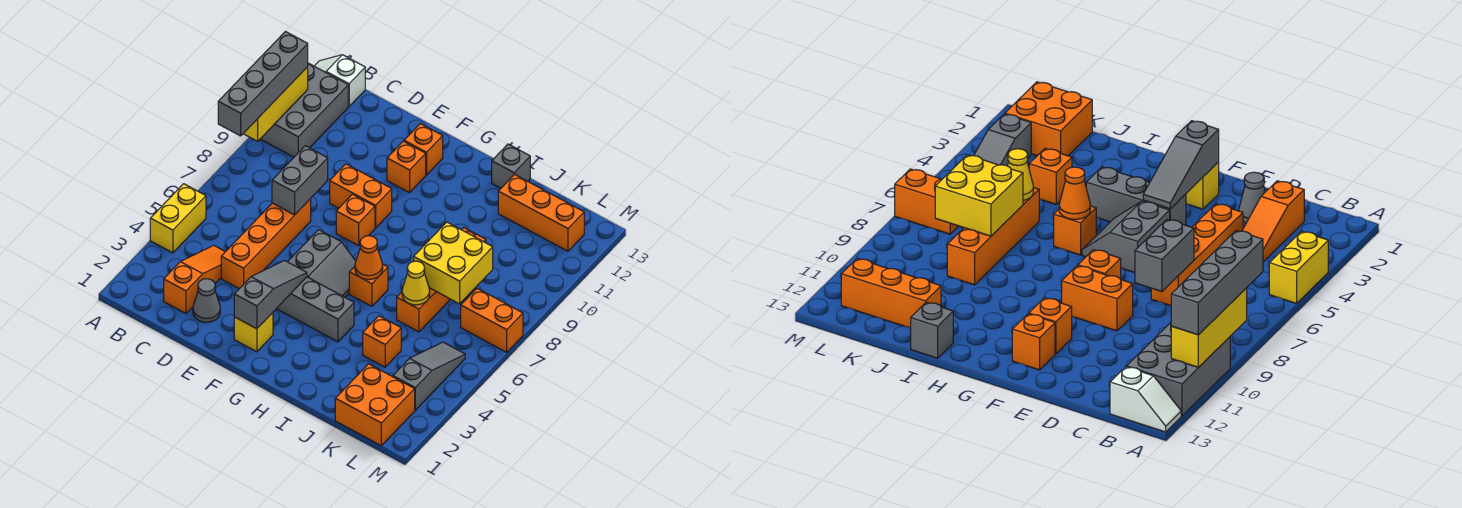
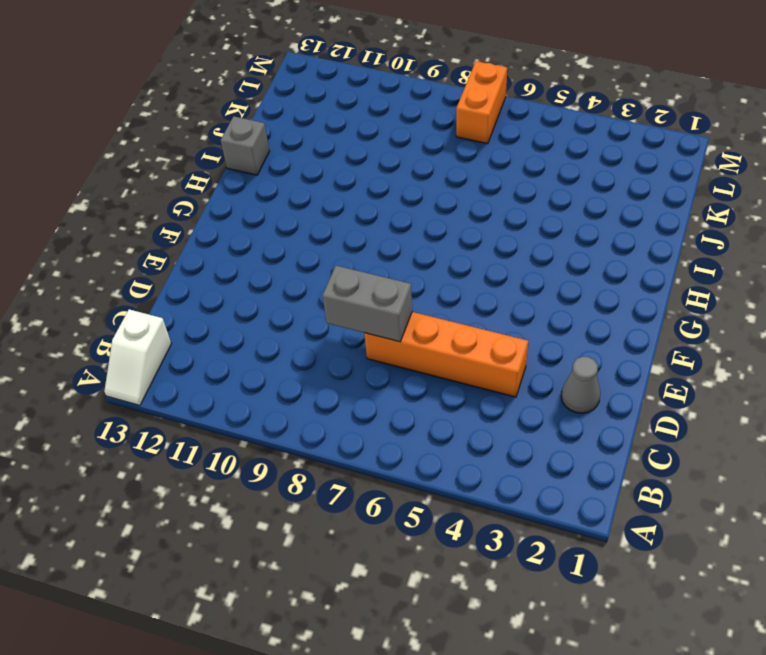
none -> yellow brick A4:A5 level 1
none -> grey brick A10:B12 level 1
none -> orange slope C2:C4 level 1 top 2

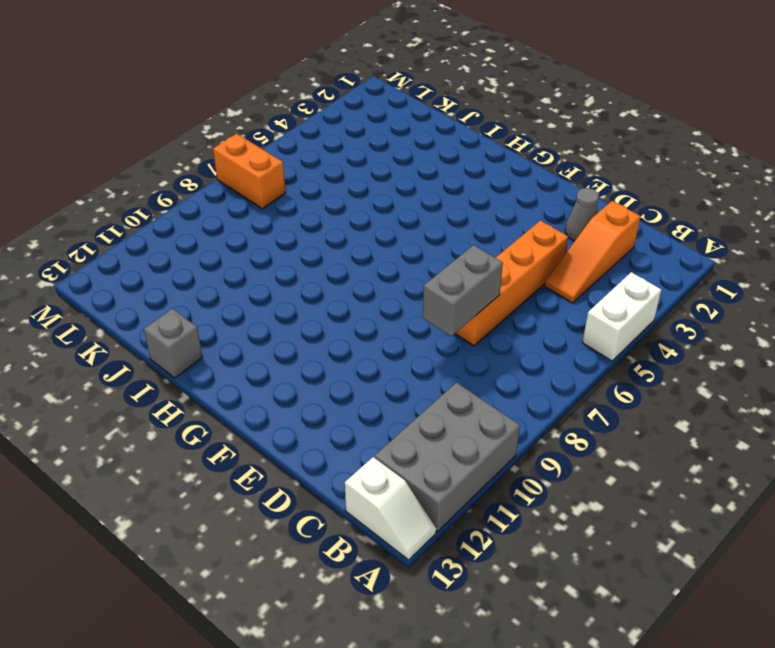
white brick A4:A5 level 1 -> yellow brick A4:A5 level 1
none -> orange brick E9:F9 level 1
none -> yellow brick F2 level 1
none -> grey brick F4:H4 level 1

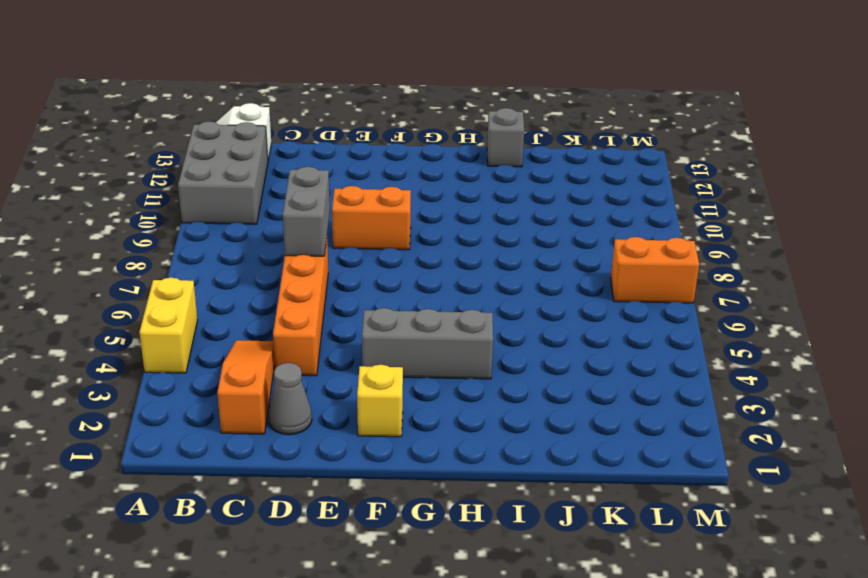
none -> grey slope F5:G6 level 1 top F
none -> orange brick F8 level 1
none -> orange brick F11 level 1

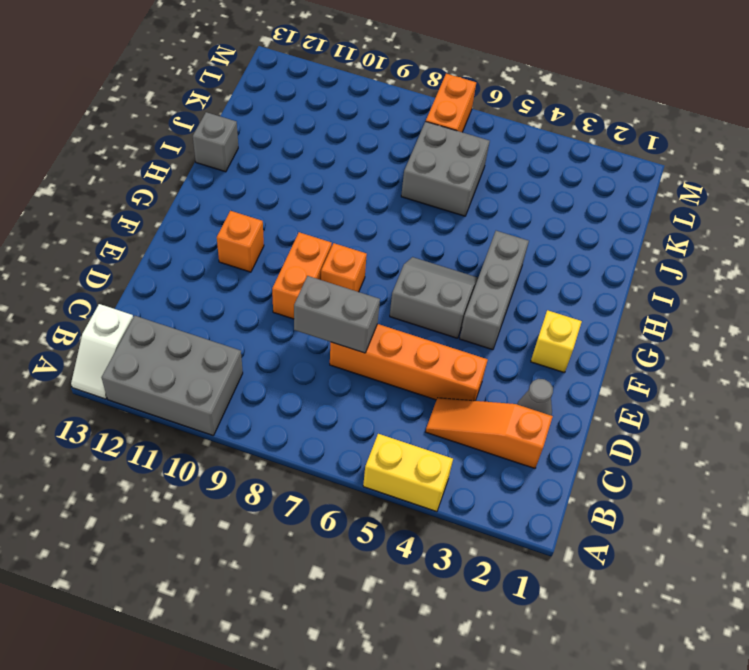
grey brick J6:K7 level 1 -> orange brick J6:J9 level 1
none -> orange brick F12 level 1
none -> orange brick H6 level 1
none -> orange brick J4 level 1

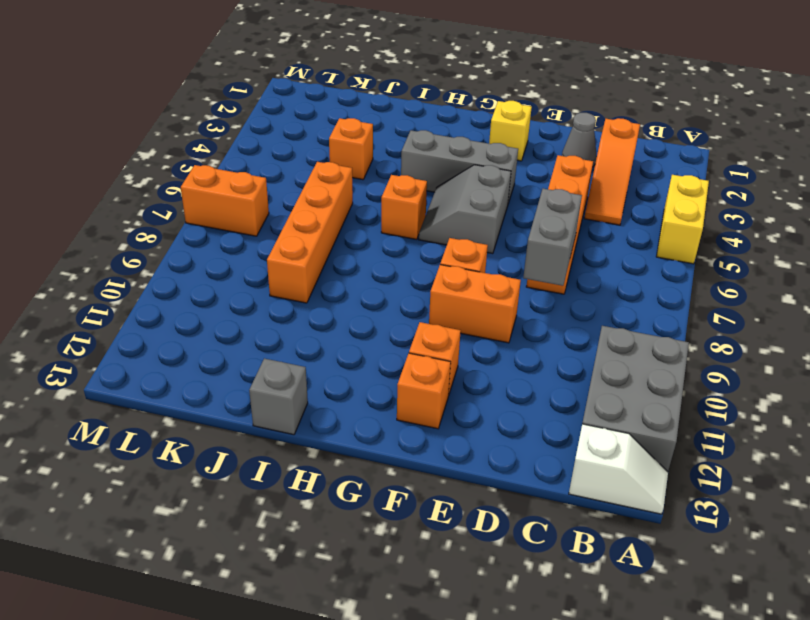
none -> orange brick J12:L12 level 1
none -> orange brick K1:L2 level 1
none -> grey slope L3:L5 level 1 top 3

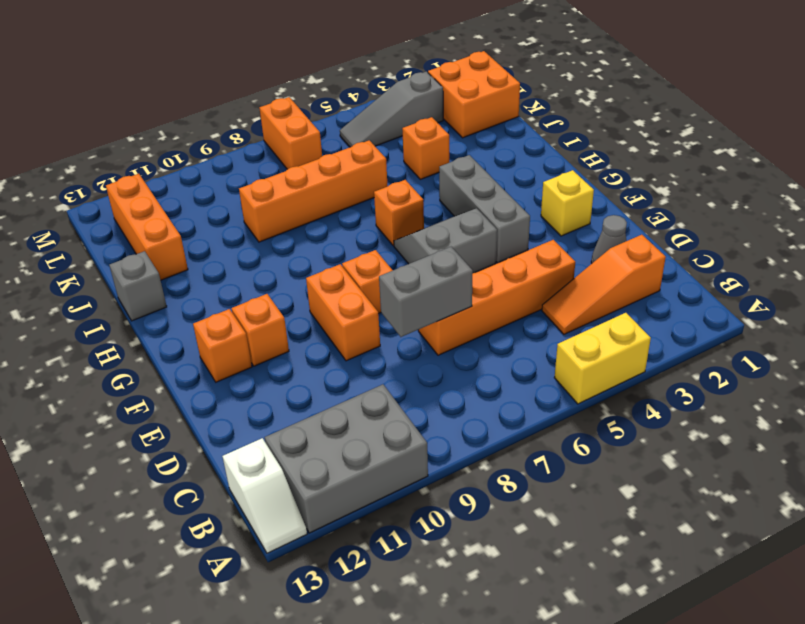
none -> yellow brick A9:A11 level 2
none -> grey slope F2:F4 level 2 top 2
none -> orange cone H6 level 2

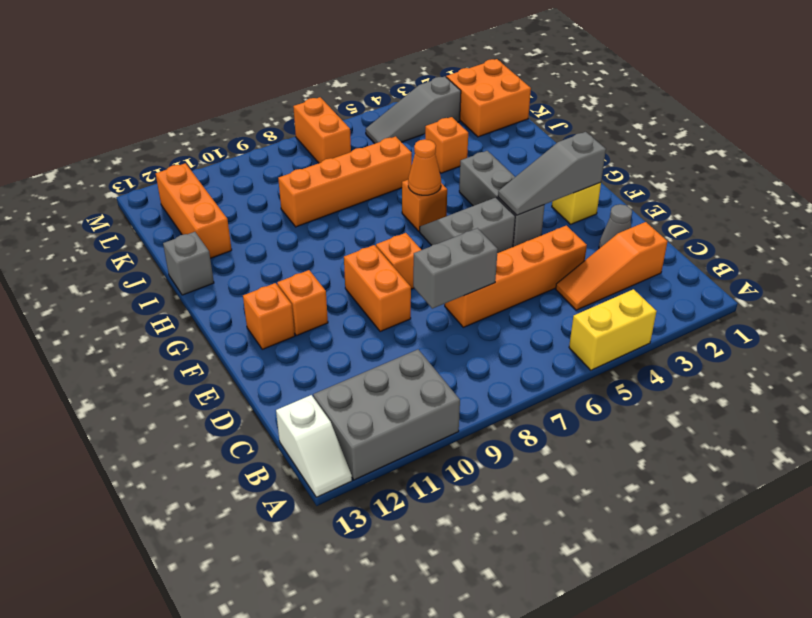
none -> yellow brick A9:A11 level 2
none -> yellow cone J6 level 2
none -> yellow brick J7:K8 level 2

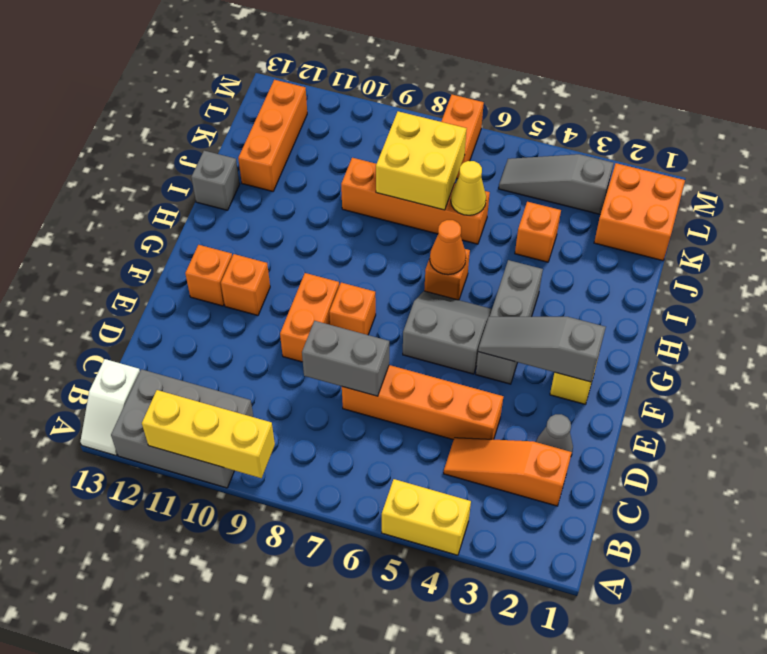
none -> grey brick A8:A11 level 3

